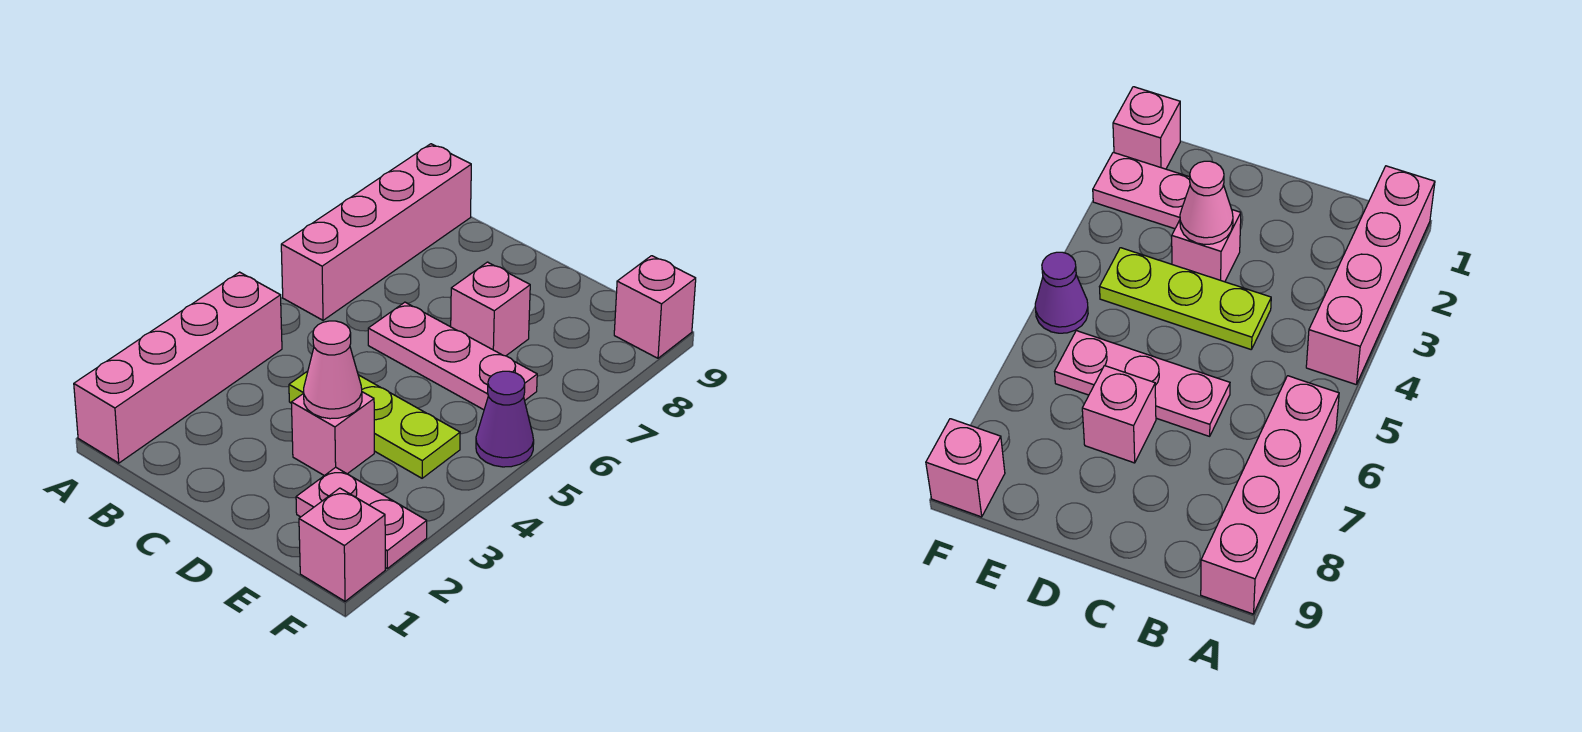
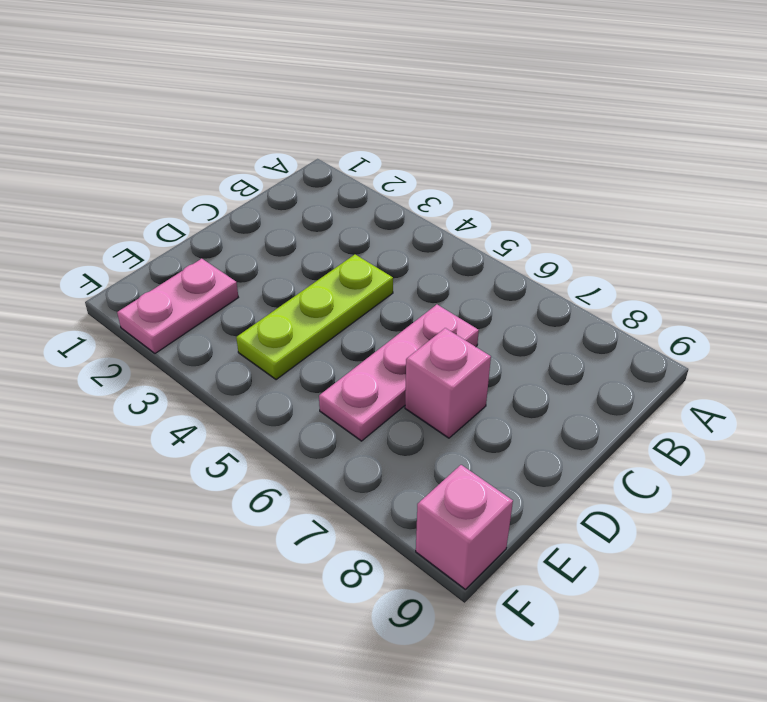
none -> pink brick A1:A4 level 1
none -> pink brick A6:A9 level 1

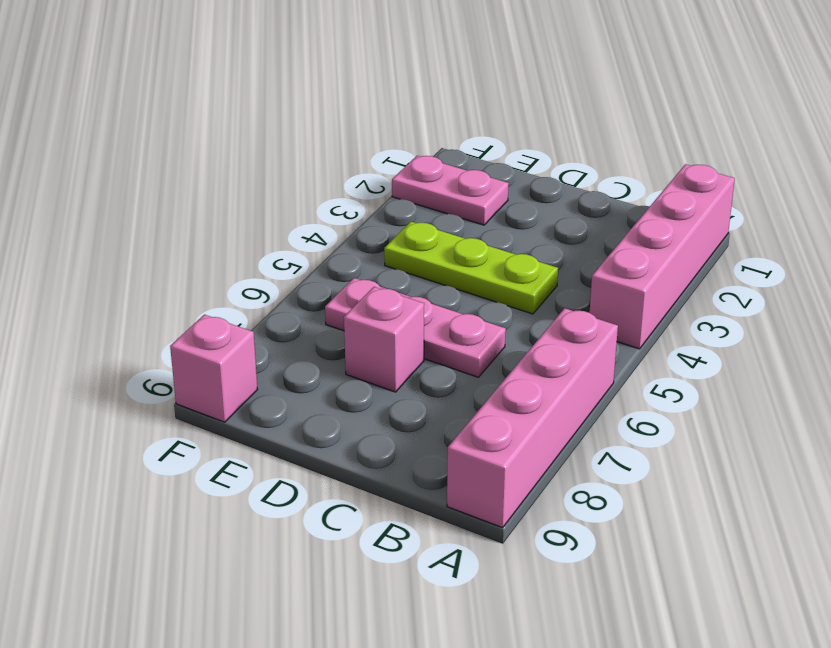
none -> pink brick D3 level 1
none -> pink brick F1 level 1

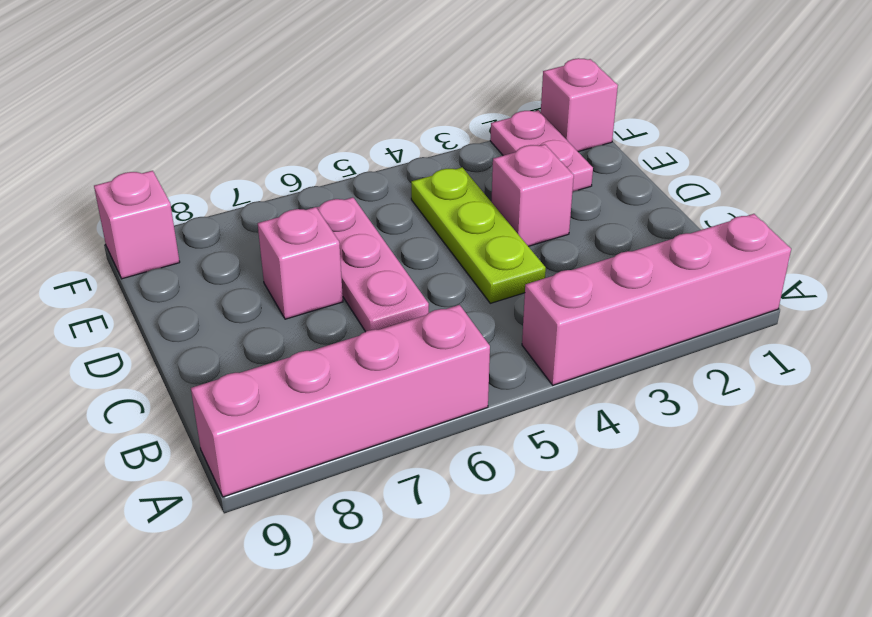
none -> purple cone F5 level 1
none -> pink cone D3 level 2

